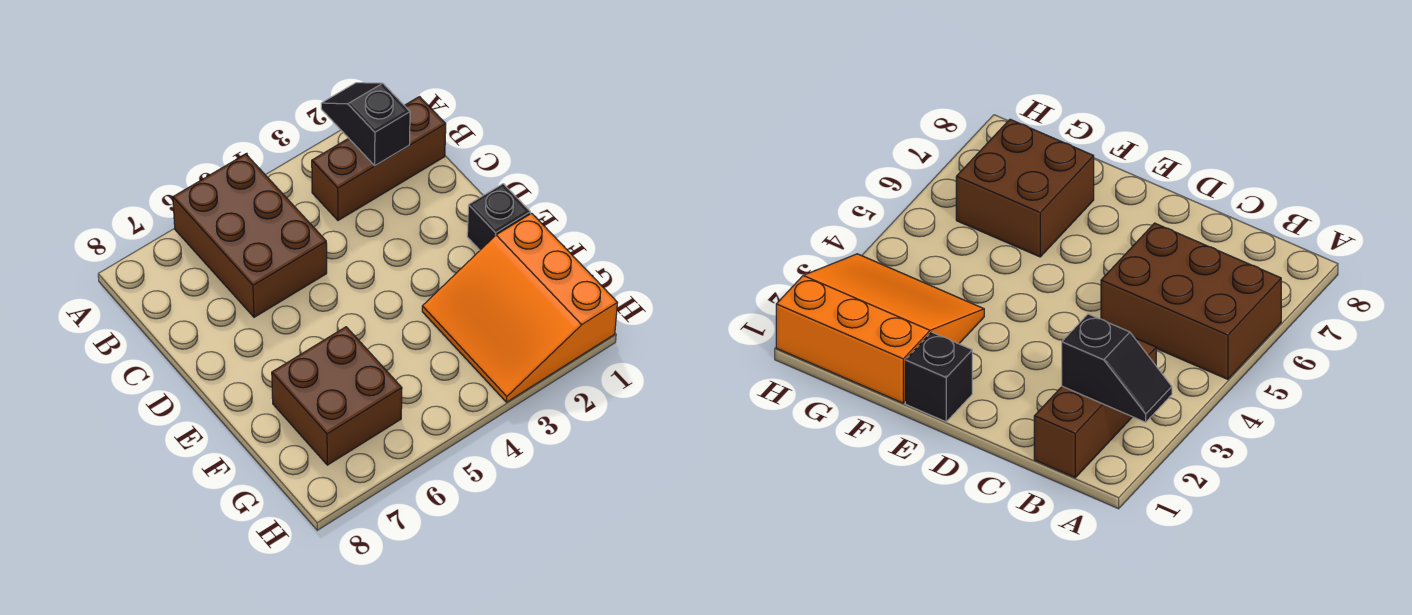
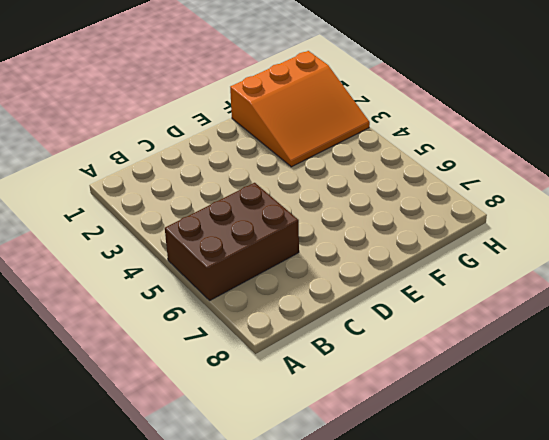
none -> brown brick B1:B3 level 1
none -> black brick E1 level 1

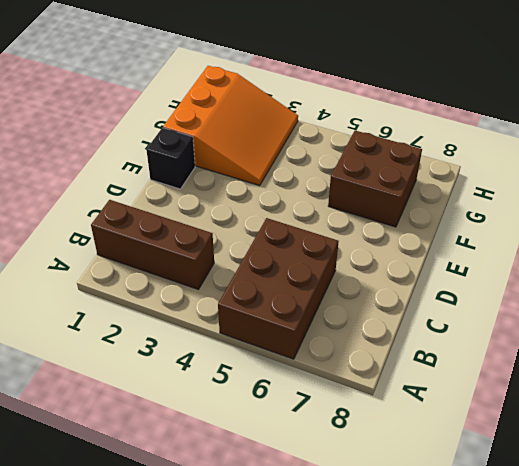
none -> black slope A2:B2 level 2 top B

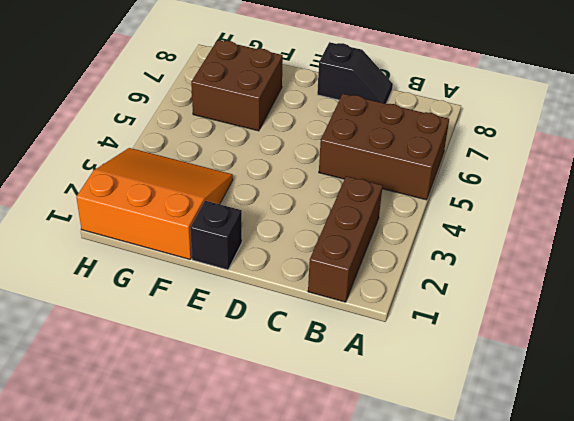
black slope C8:D8 level 1 top D -> black slope A2:B2 level 2 top B

